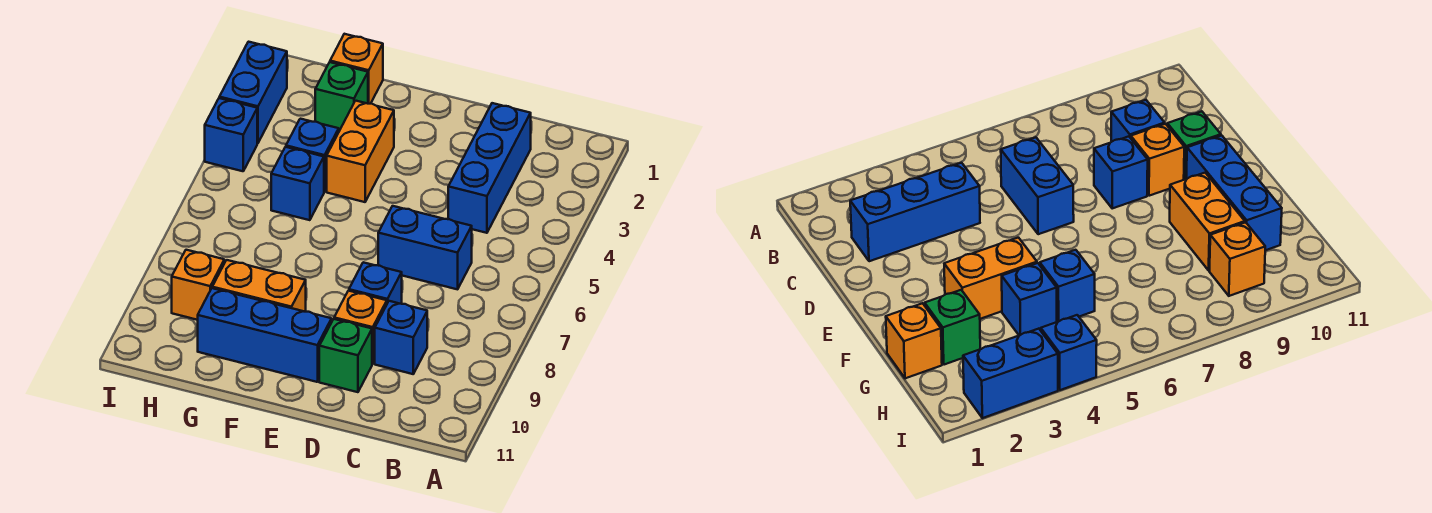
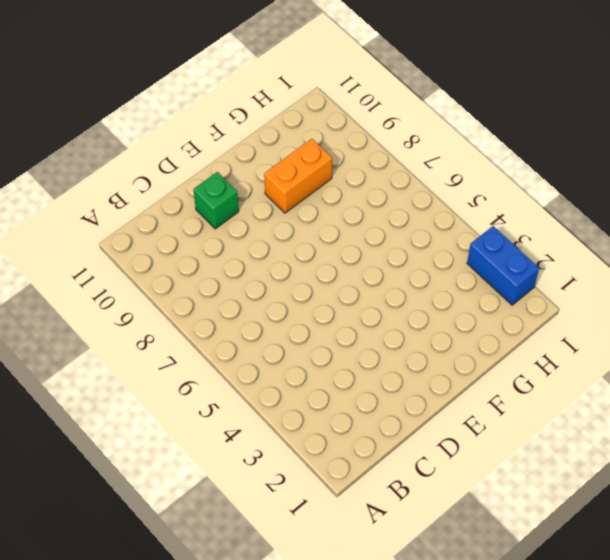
none -> blue brick C2:C4 level 1
none -> blue brick C6:D6 level 1
none -> blue brick C9 level 1

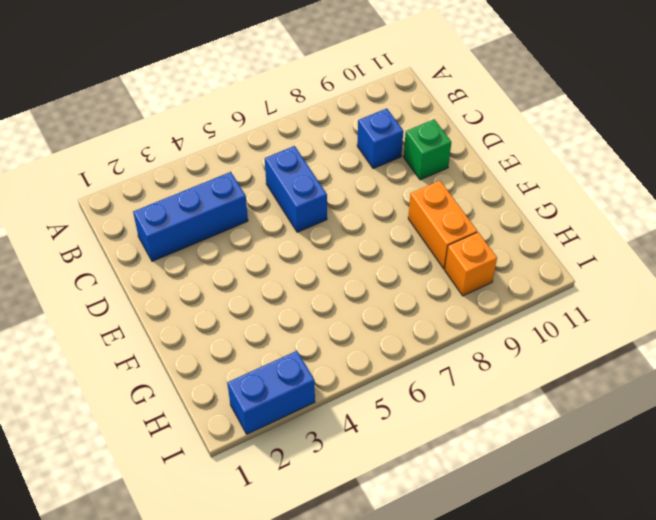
none -> blue brick D8 level 1
none -> orange brick D9 level 1
none -> blue brick E10:G10 level 1

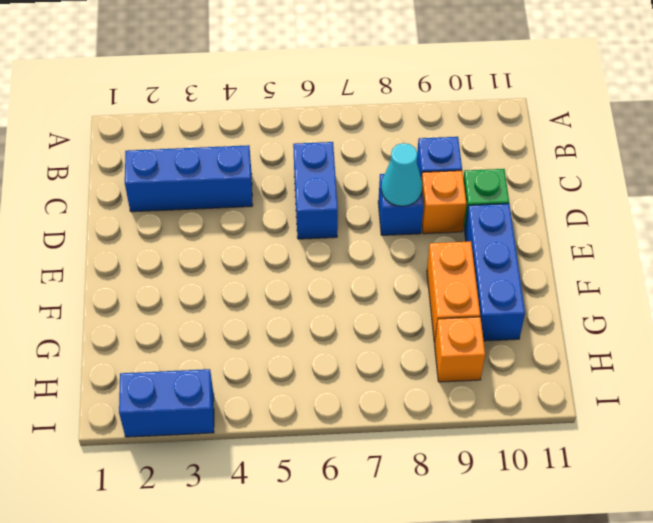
cyan cone D8 level 2 -> none
none -> orange brick F3:F4 level 1
none -> orange brick G1 level 1
none -> green brick G2 level 1

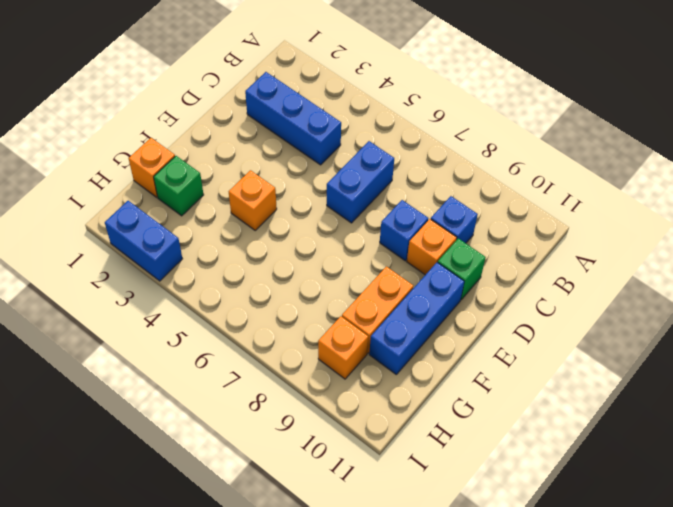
orange brick F4 level 1 -> orange brick F3:F4 level 1
none -> blue brick G4 level 1
none -> blue brick G5 level 1
none -> blue brick I4 level 1

